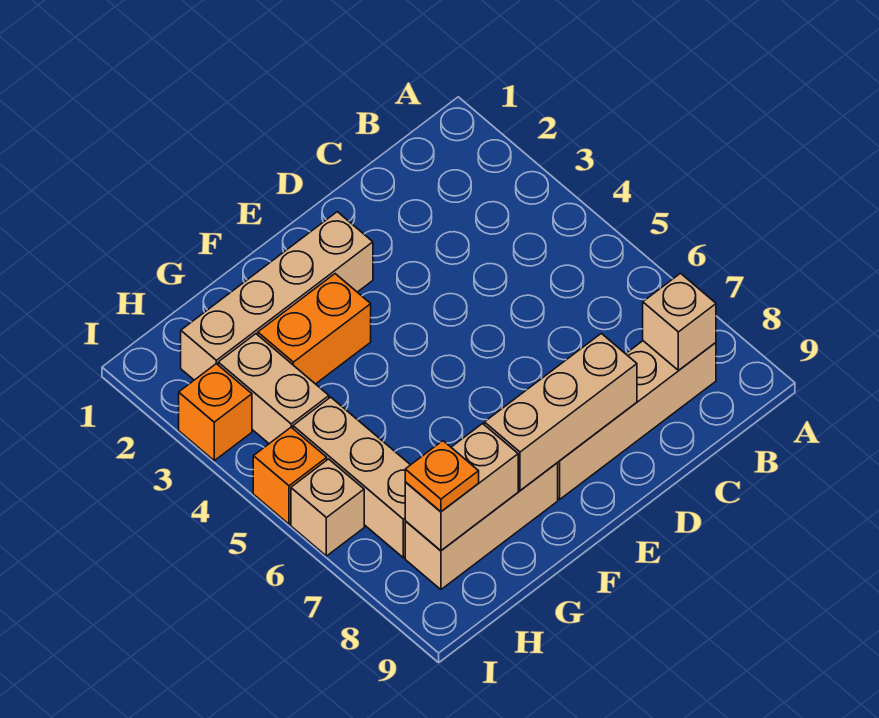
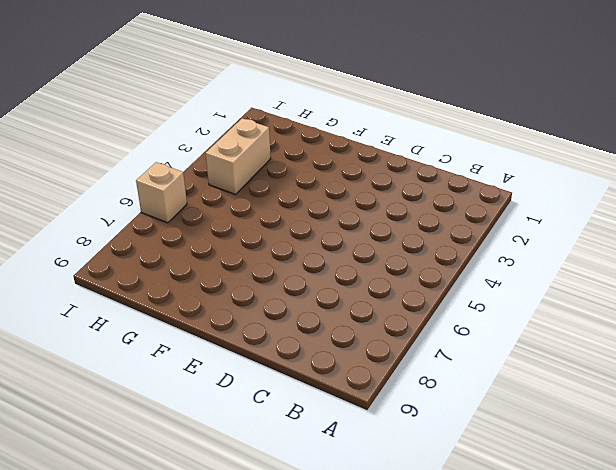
none -> tan brick B8:E8 level 1
none -> tan brick E2:H2 level 1
none -> orange brick F3:G3 level 1

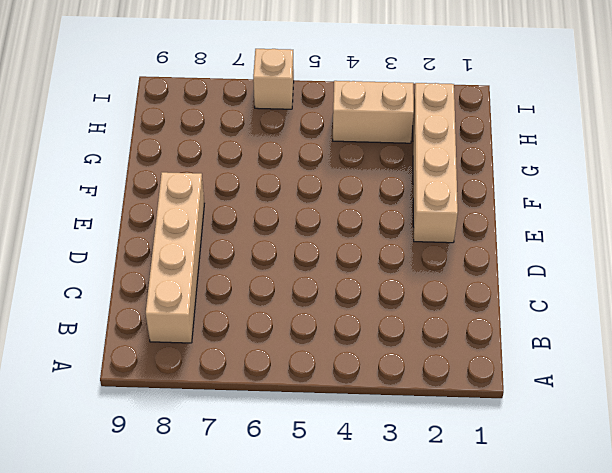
none -> orange brick F3:G3 level 1
none -> tan brick F8:H8 level 1
none -> tan brick H5:H7 level 1

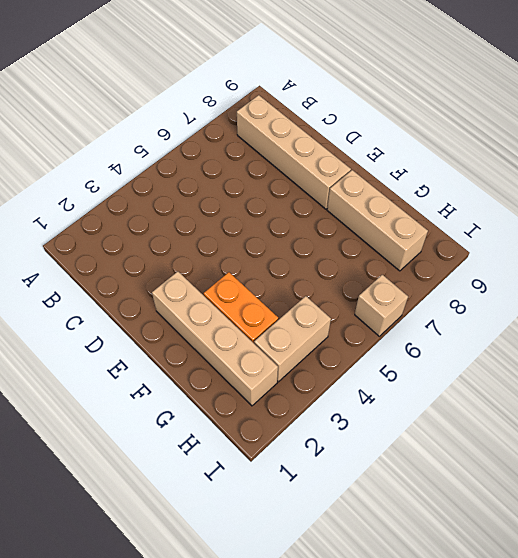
none -> tan brick H5:H7 level 1
none -> orange brick I3 level 1
none -> orange brick I5 level 1

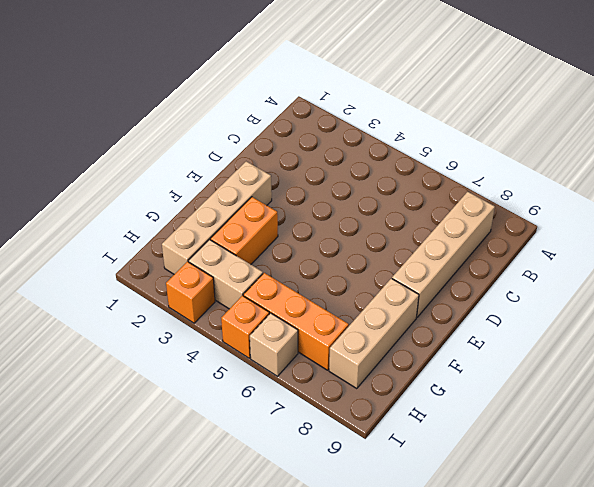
orange brick H5:H7 level 1 -> tan brick H5:H7 level 1
none -> tan brick B8 level 2
none -> tan brick D8:F8 level 2
none -> tan brick G8:H8 level 2

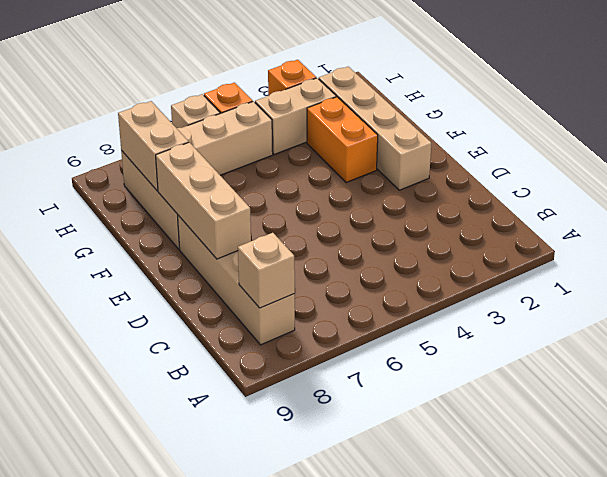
none -> orange plate H8 level 3

